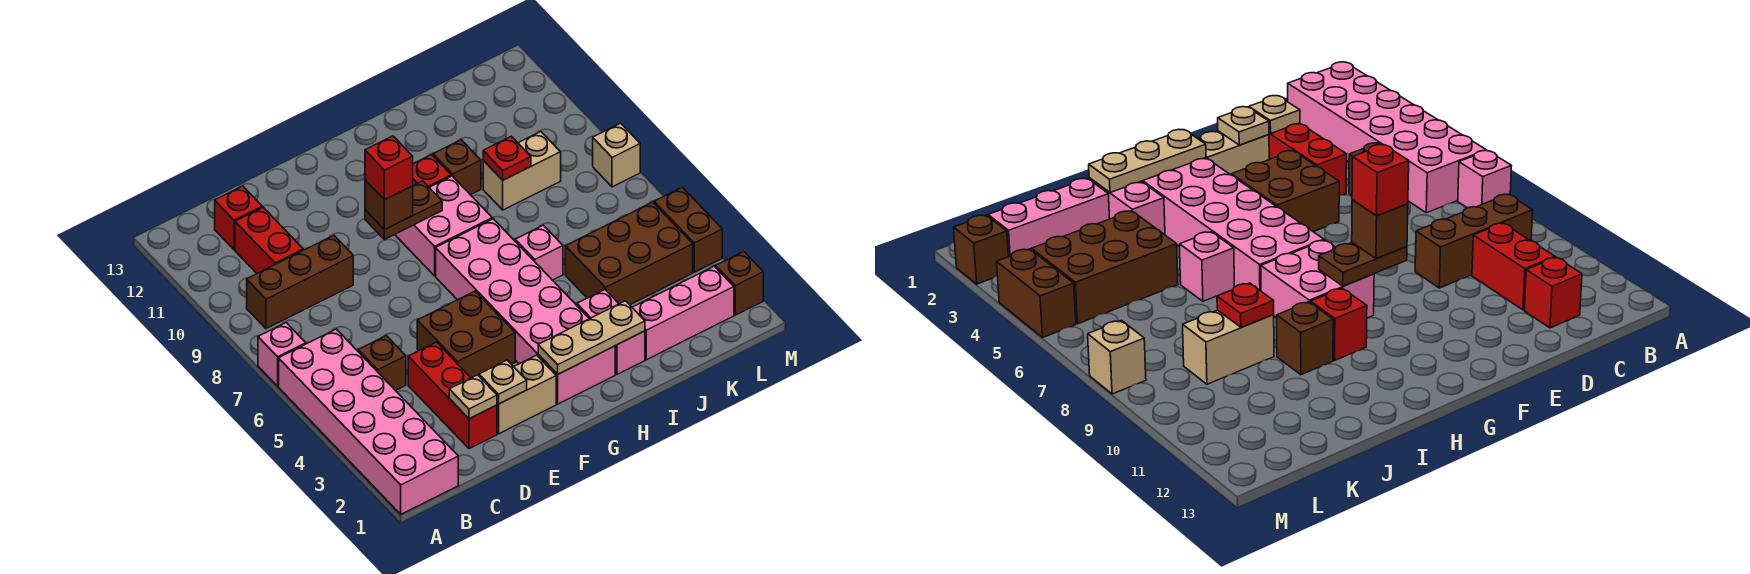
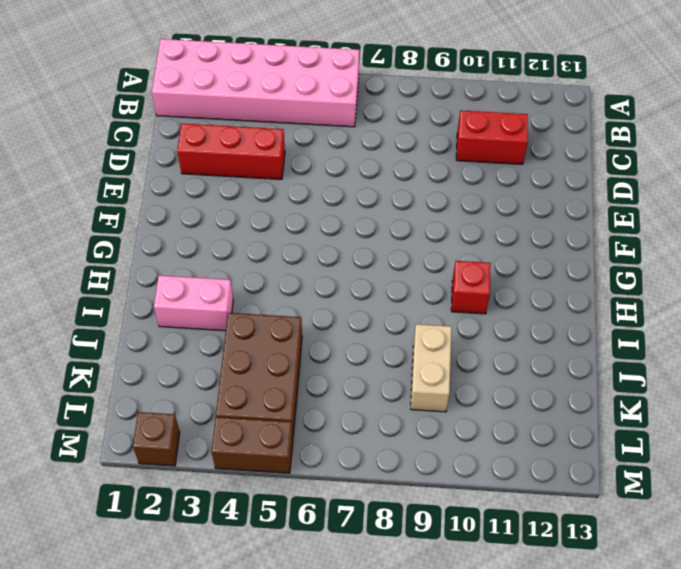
none -> pink brick A7 level 1
none -> brown brick B9:D9 level 1
none -> brown brick C5 level 1

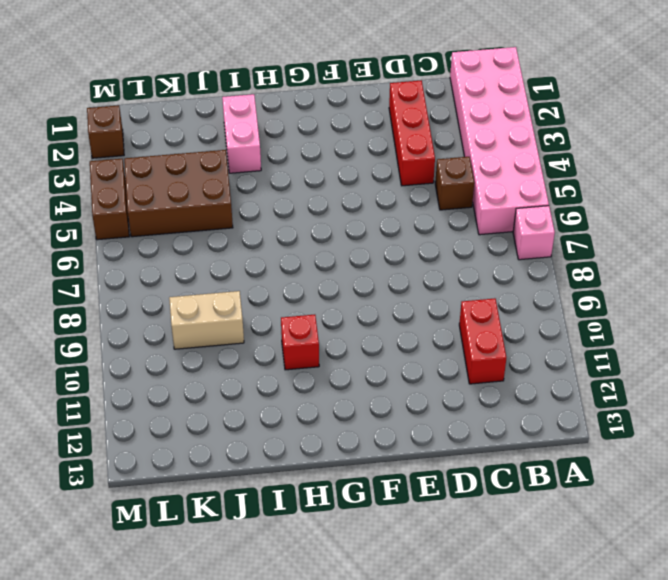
none -> brown brick B9:D9 level 1
none -> red brick C12 level 1
none -> tan brick E2:F2 level 1

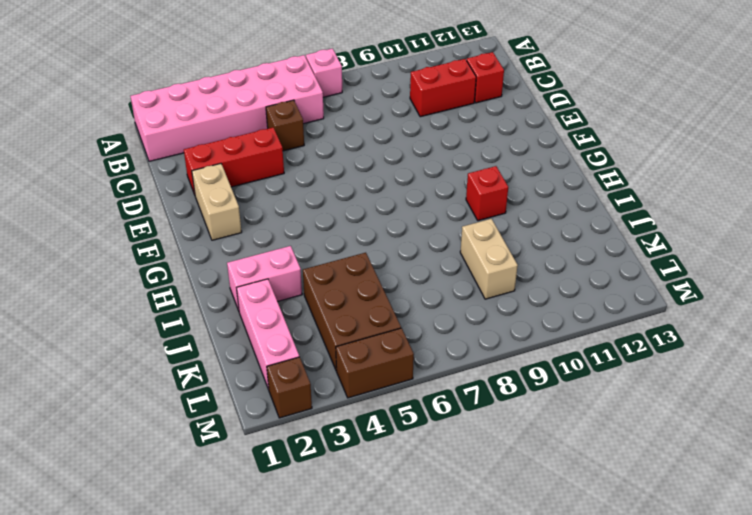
none -> brown brick B9:D9 level 1
none -> brown brick E4:F5 level 1
none -> pink brick G2:H7 level 1

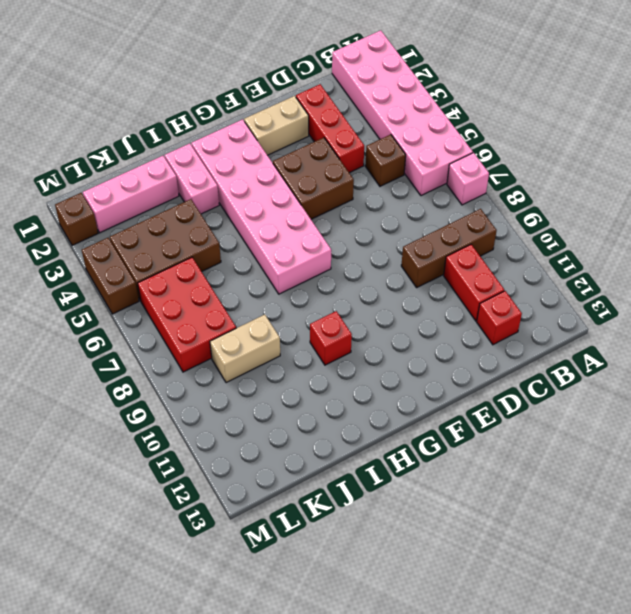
red brick K6:L8 level 1 -> none
none -> pink brick G8:H9 level 1
none -> pink brick I6 level 1
none -> brown brick I10 level 1

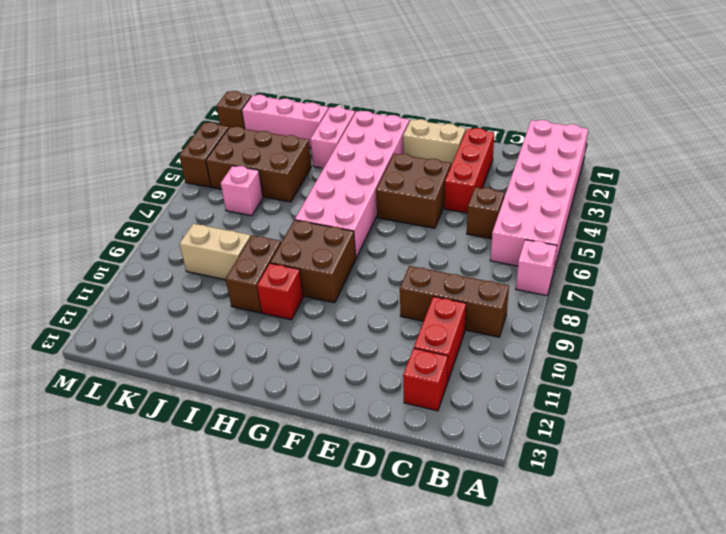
brown brick G8:H9 level 1 -> pink brick G8:H9 level 1
brown brick I9:I10 level 1 -> brown brick I10 level 1
pink brick K6 level 1 -> pink brick I6 level 1
none -> tan brick M8 level 1
none -> tan plate D2 level 2
none -> tan plate E2 level 2

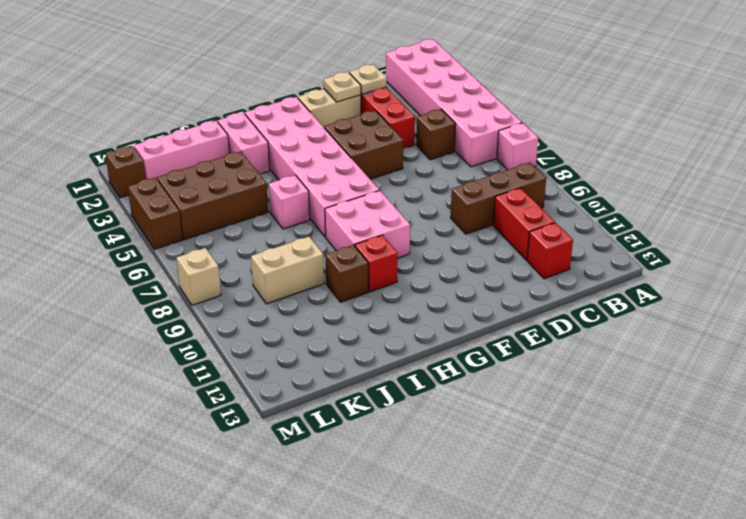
none -> brown plate F9:G9 level 2
none -> tan plate G2:I2 level 2
none -> red plate J9 level 2

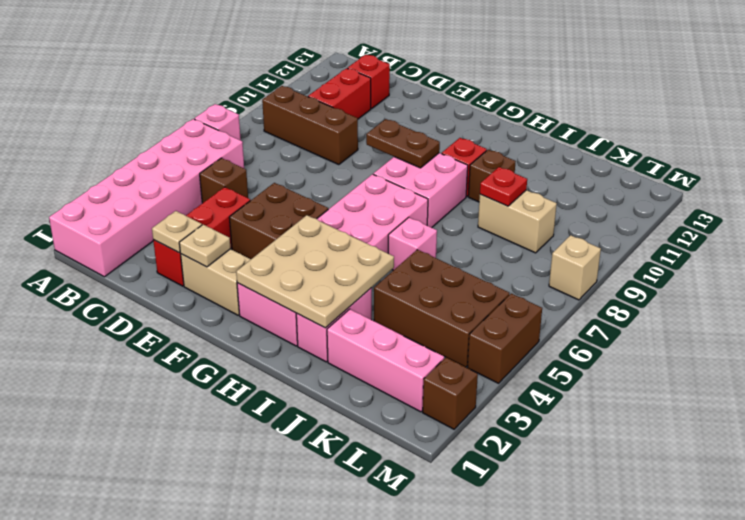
tan plate G2:I4 level 2 -> tan plate G2:I2 level 2
none -> brown brick F9 level 3
none -> red brick F9 level 4

